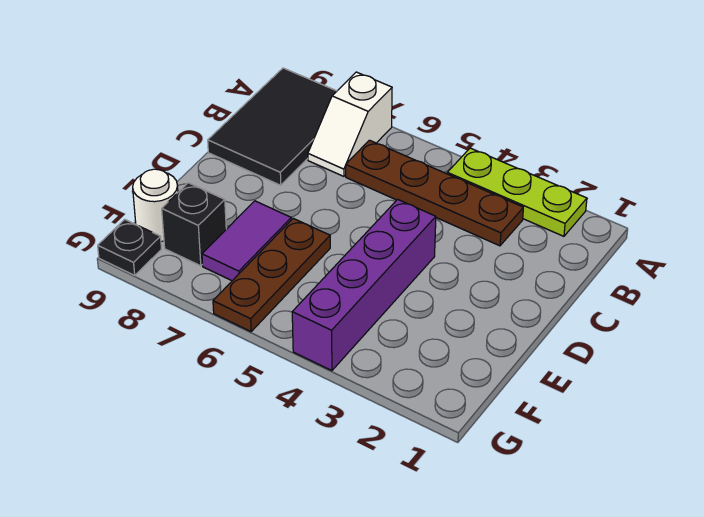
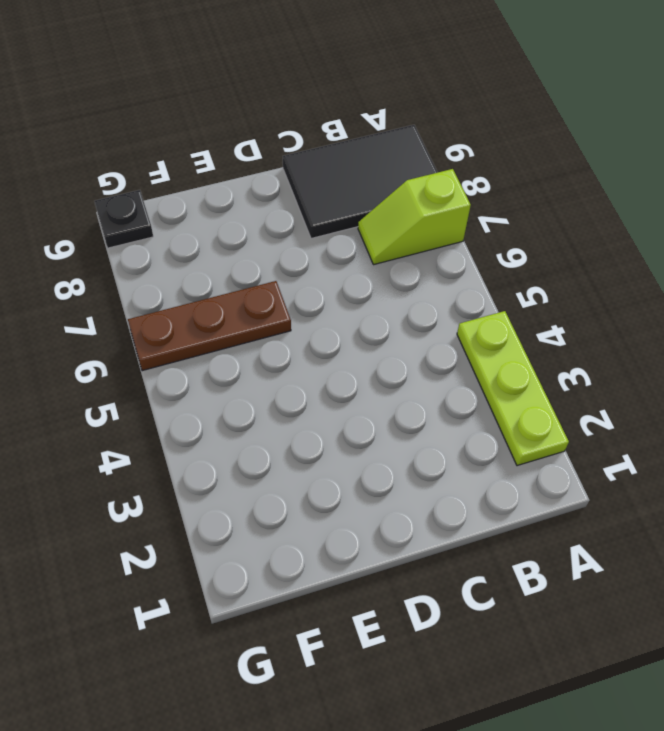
lime slope A7:B7 level 1 top A -> white slope A7:B7 level 1 top A
none -> brown plate B3:B6 level 1
none -> purple brick D4:G4 level 1

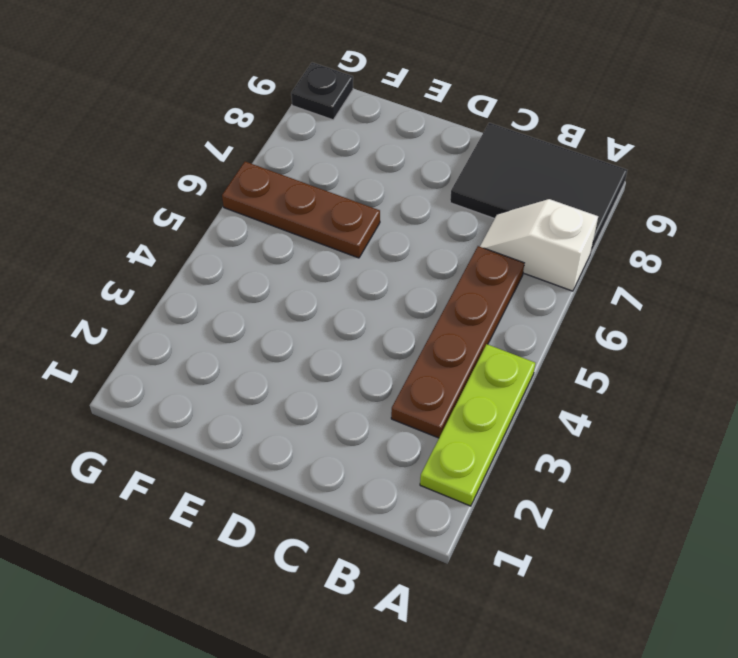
none -> purple brick D4:G4 level 1
none -> purple tile E7:F7 level 1

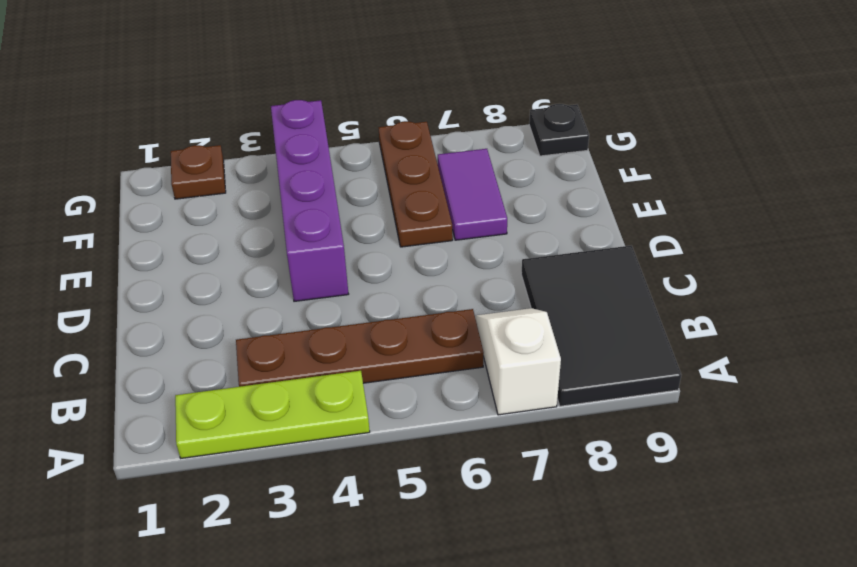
brown plate G2 level 1 -> none
none -> black brick F8 level 1
none -> white round brick F9 level 1

